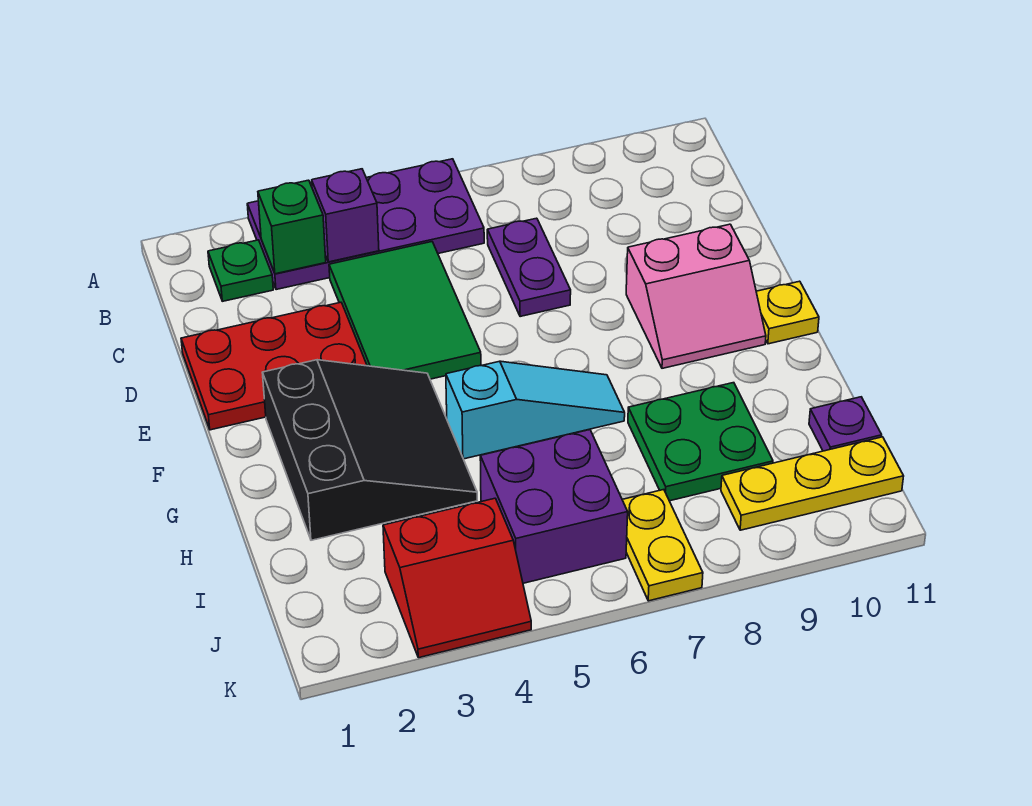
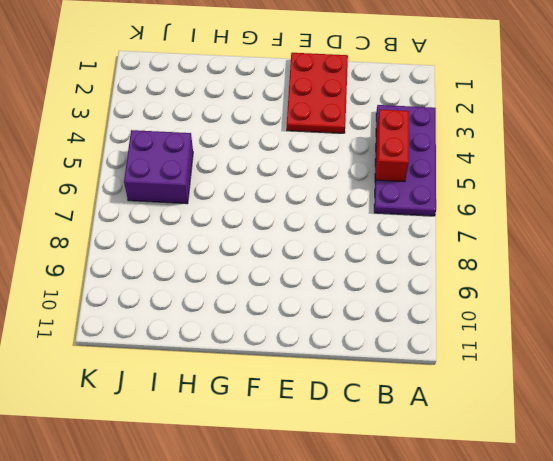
red brick B4:B5 level 2 -> purple brick B4 level 2
none -> green plate B2 level 1
none -> green tile C4:E5 level 1
none -> purple plate C7:D7 level 1

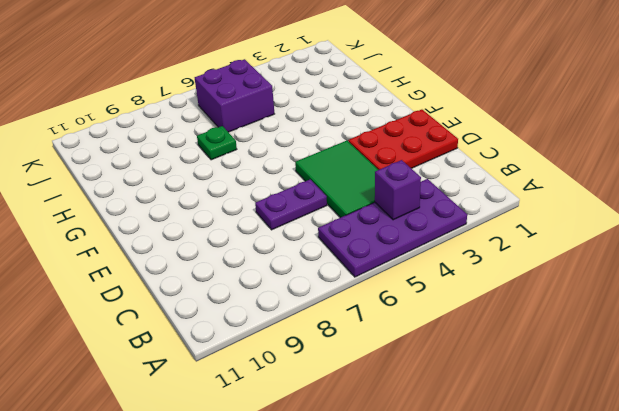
purple plate D6:D7 level 1 -> purple plate C7:D7 level 1
green plate H7 level 1 -> green plate B2 level 1
none -> pink slope E9:F10 level 1 top E
none -> black slope F2:H4 level 1 top 2
none -> yellow plate F11 level 1

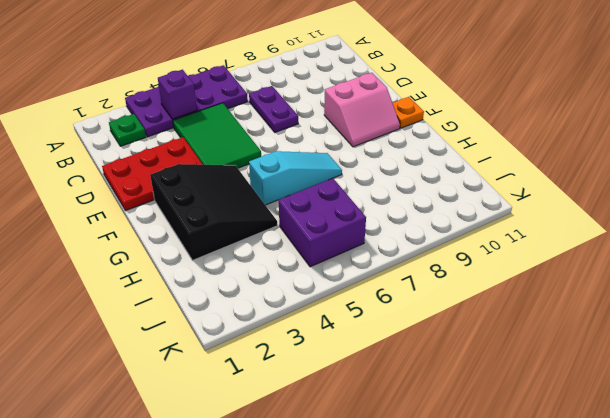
orange plate F11 level 1 -> yellow plate F11 level 1
none -> green plate H8:I9 level 1
none -> purple plate I11 level 1
none -> red slope J3:K4 level 1 top J

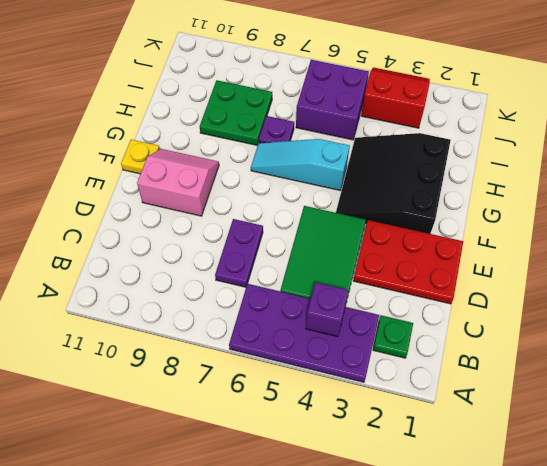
purple plate H7 level 1 -> purple plate I11 level 1
none -> yellow plate J7:K7 level 1
none -> yellow plate J9:J11 level 1
none -> green brick B3 level 2

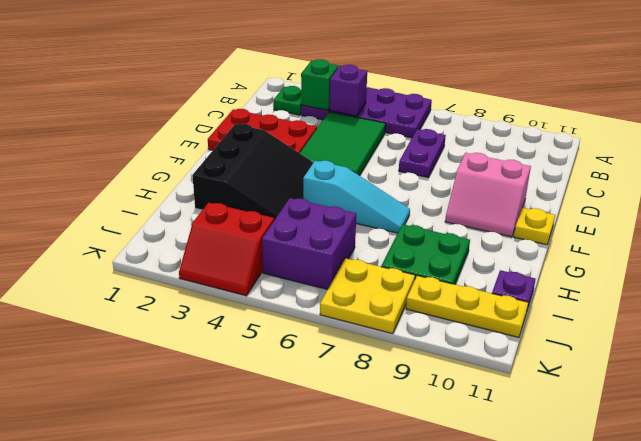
yellow plate J7:K8 level 1 -> yellow plate J7:K7 level 1

